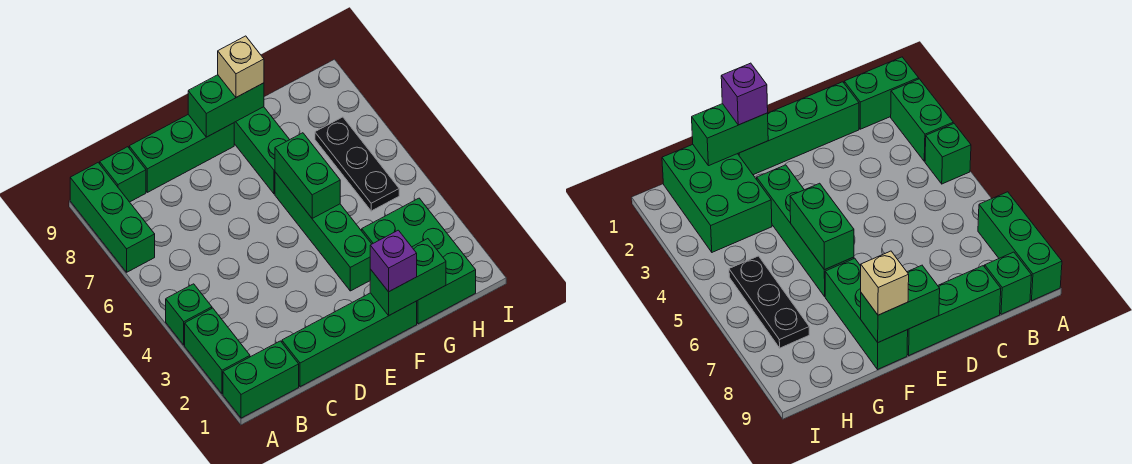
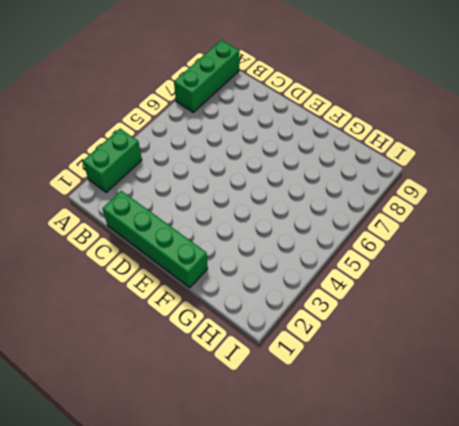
none -> green brick A1:B1 level 1
none -> green brick A4 level 1
none -> green brick B9 level 1

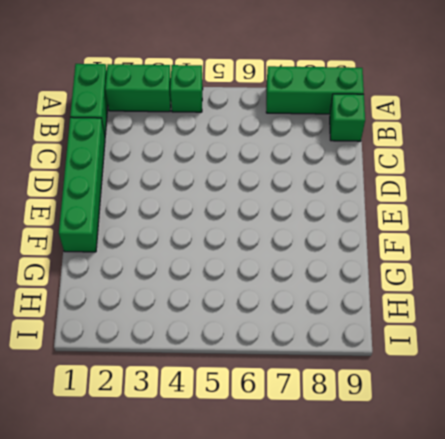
none -> green brick C9:E9 level 1
none -> green brick F3:F6 level 1
none -> green brick F7:F9 level 1

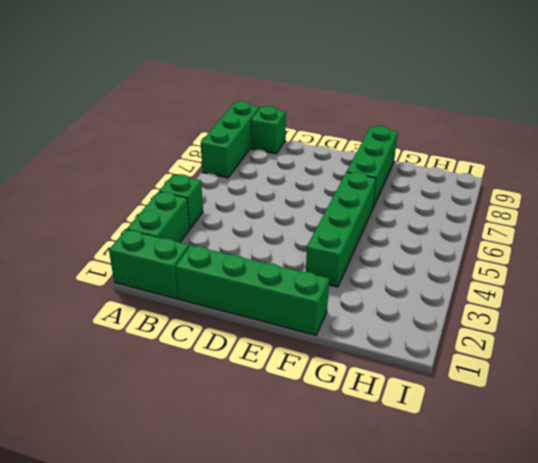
none -> green brick C9:E9 level 1
none -> green brick G1:H3 level 1
none -> black plate H5:H7 level 1

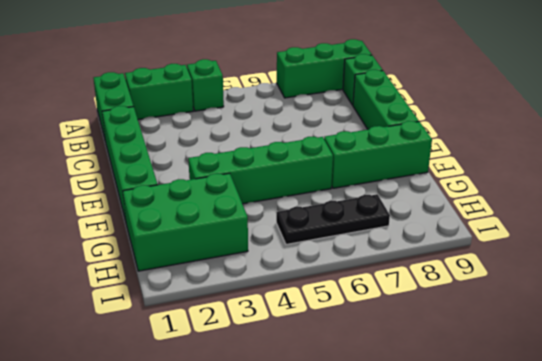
none -> green brick E9:F9 level 2
none -> green brick F1:G1 level 2
none -> green brick F5:F6 level 2

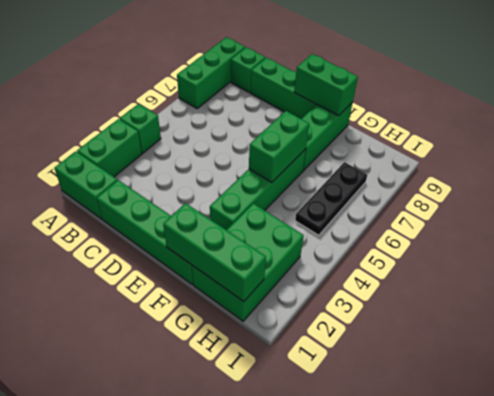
green brick F1:H1 level 2 -> green brick F1:G1 level 2
none -> purple brick F1 level 3
none -> tan brick F9 level 3

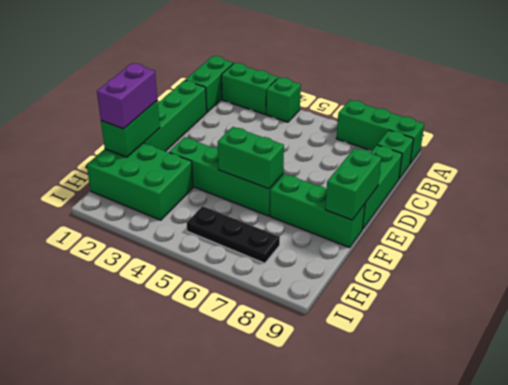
purple brick F1:G1 level 3 -> purple brick F1 level 3
none -> tan brick F9 level 3

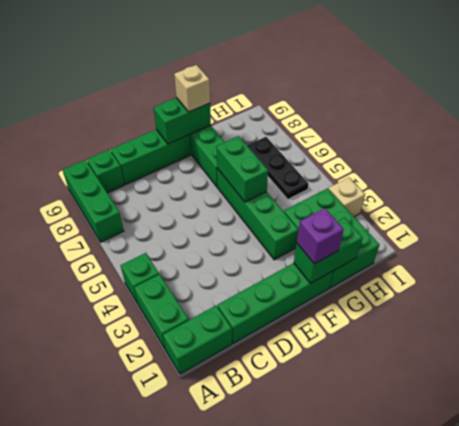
tan brick I3 level 1 -> none

